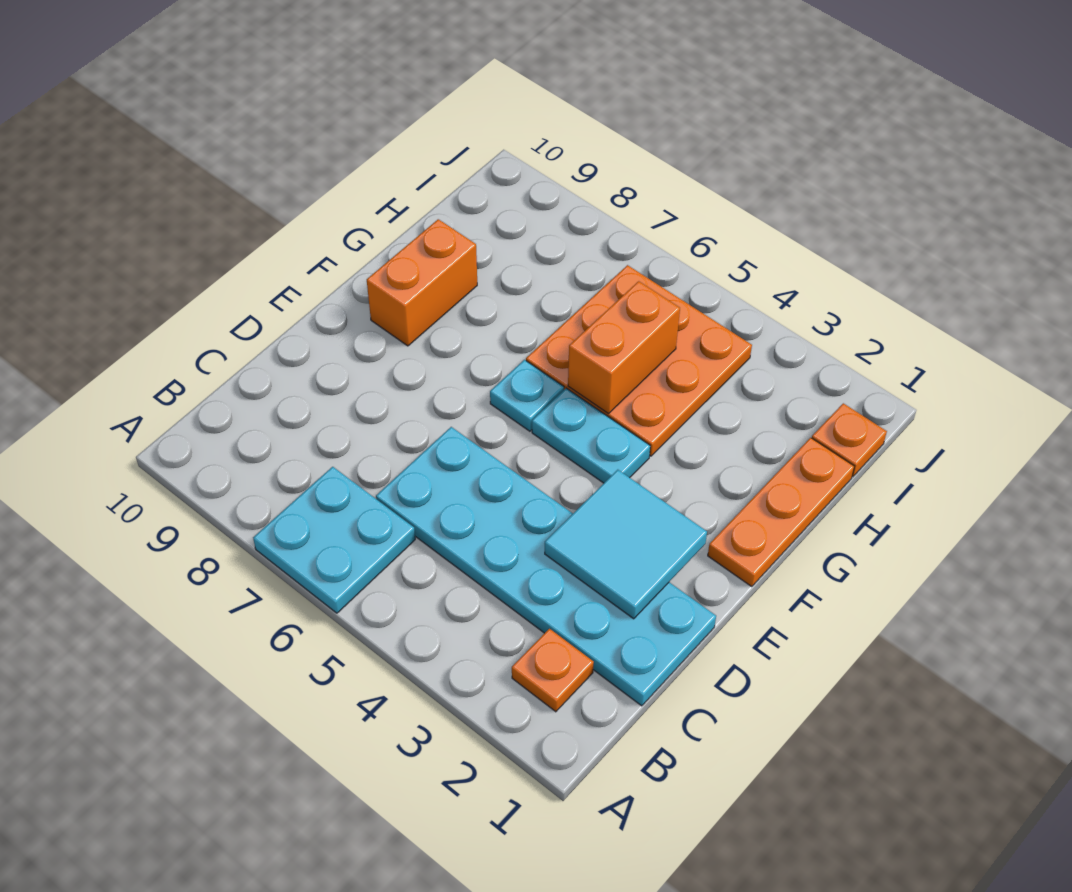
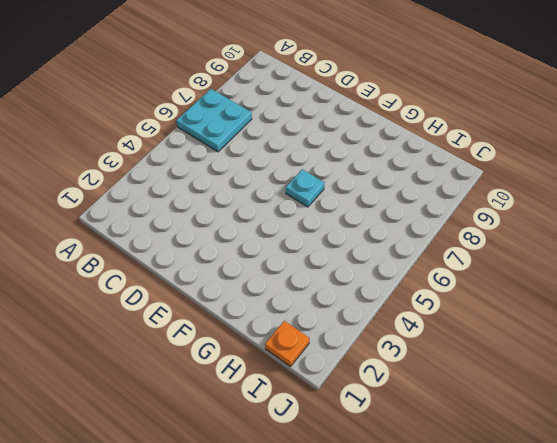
none -> orange plate B2 level 1
none -> cyan plate C1:D6 level 1

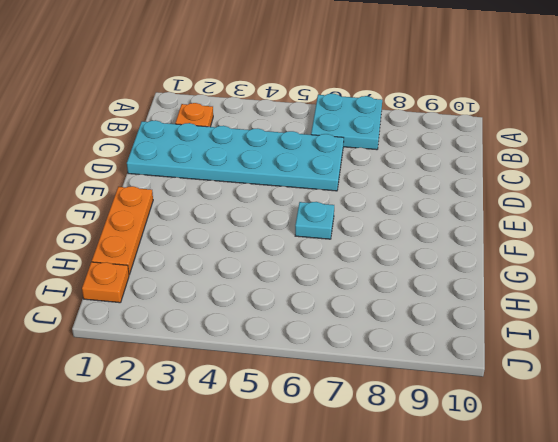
none -> cyan plate F4:F5 level 1
none -> orange brick F9:G9 level 1

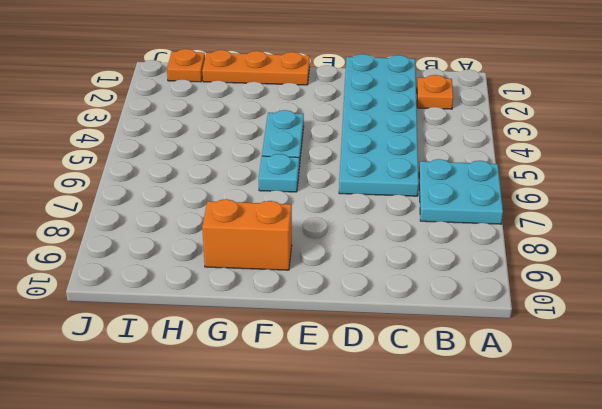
none -> orange plate G4:I6 level 1
none -> cyan tile D2:E3 level 2

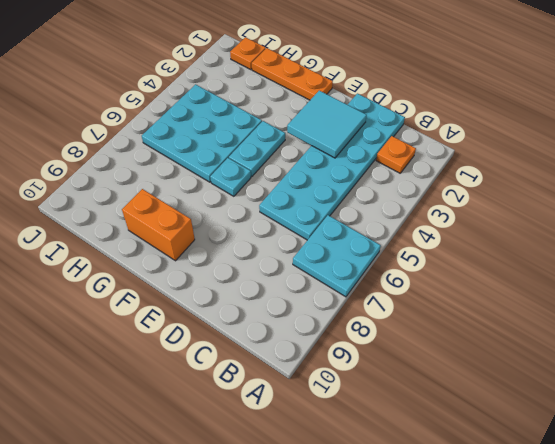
cyan plate G4:I6 level 1 -> orange plate G4:I6 level 1
none -> orange brick G5:H5 level 2

